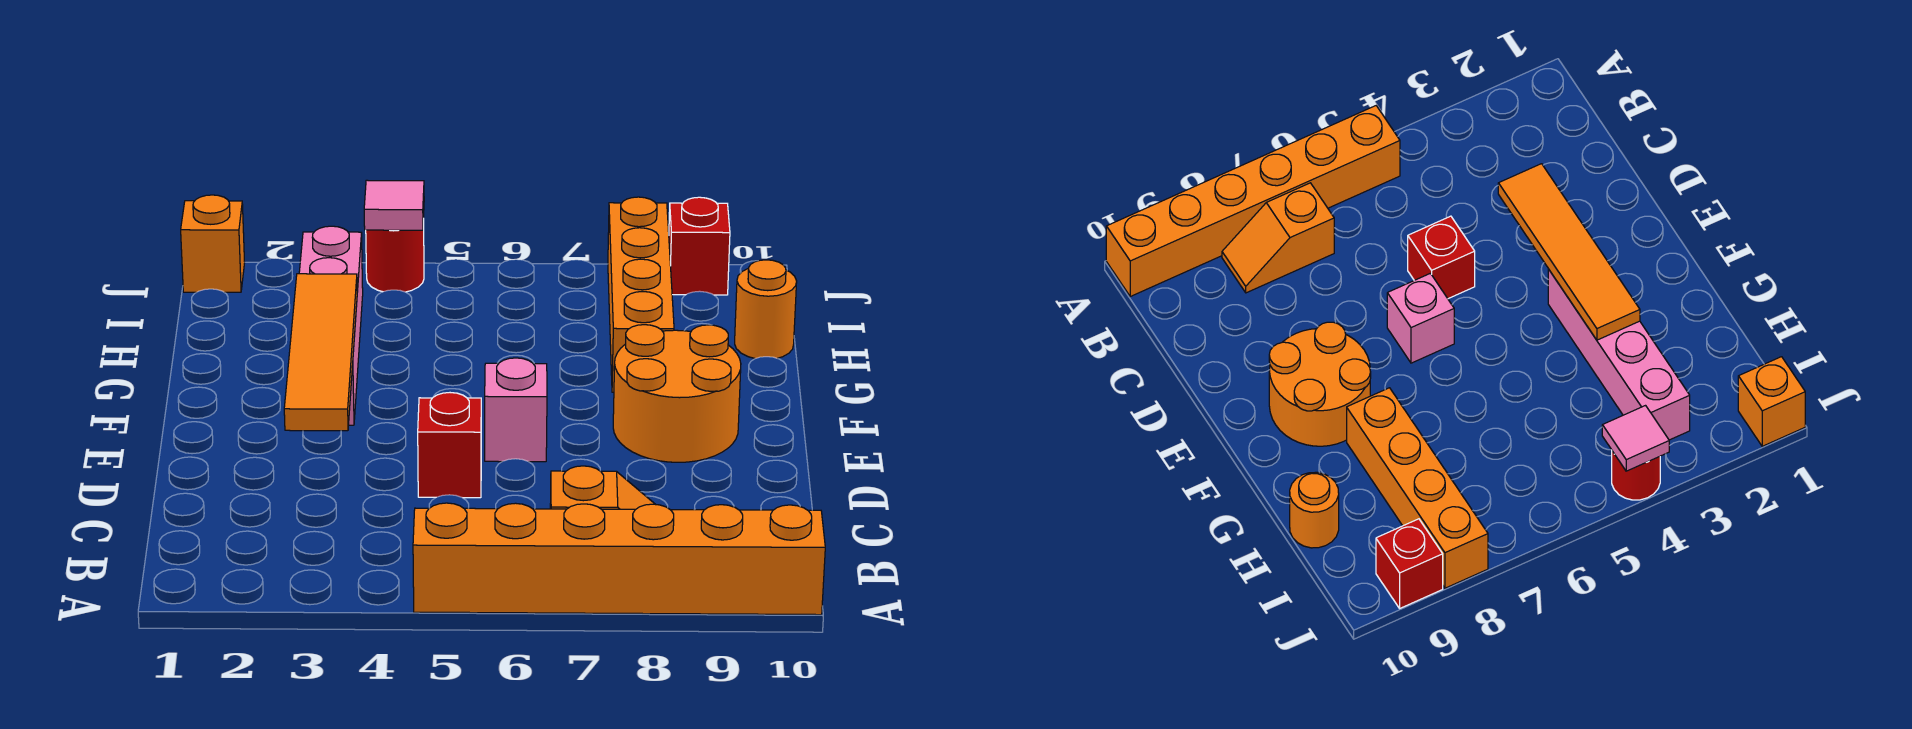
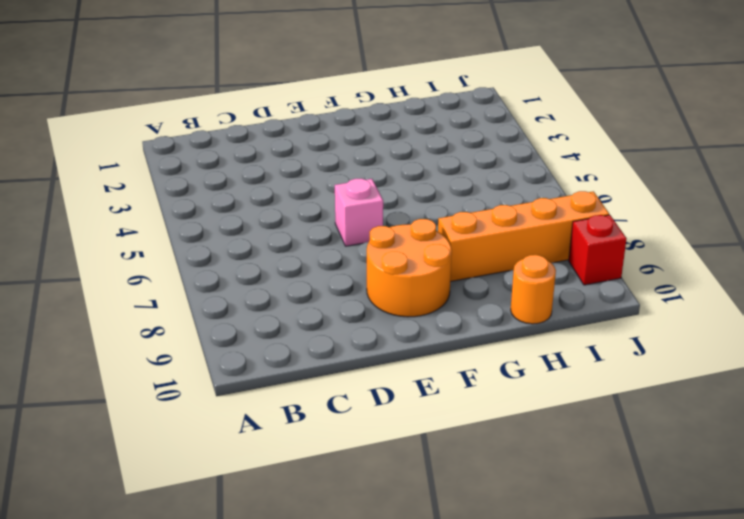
none -> orange brick A5:A10 level 1
none -> orange slope B7:B8 level 1 top 7
none -> red brick D5 level 1

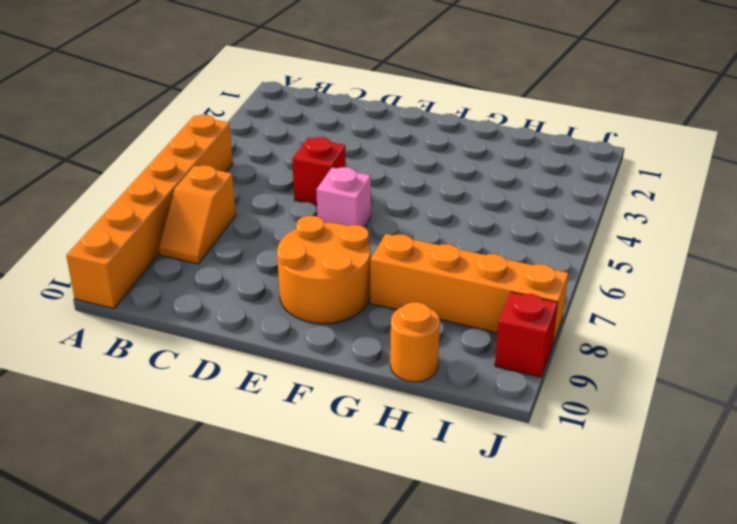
none -> pink brick F3:I3 level 1
none -> orange brick J1 level 1
none -> red round brick J4 level 1

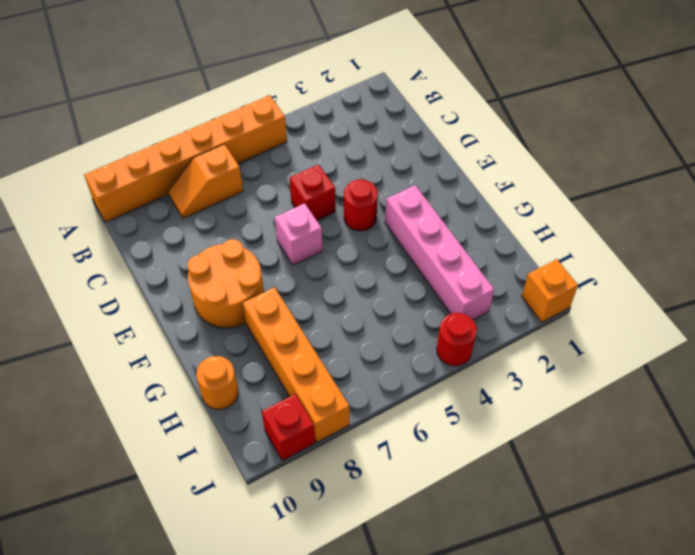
red round brick E4 level 1 -> none
none -> orange tile D3:G3 level 2
none -> pink tile J4 level 2

